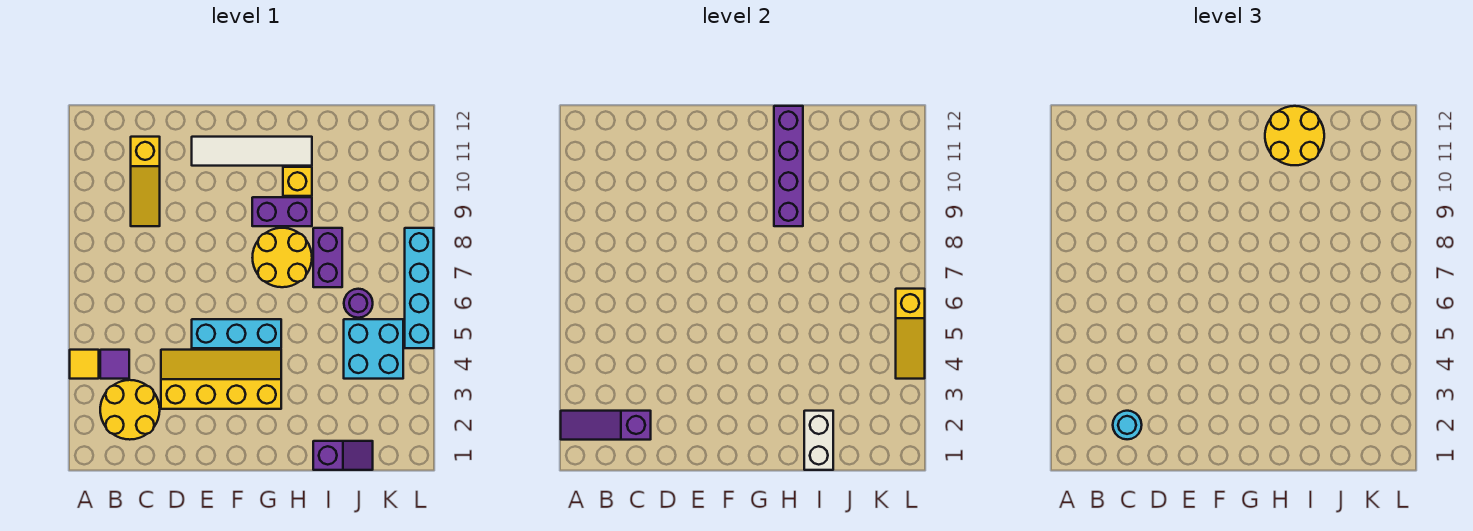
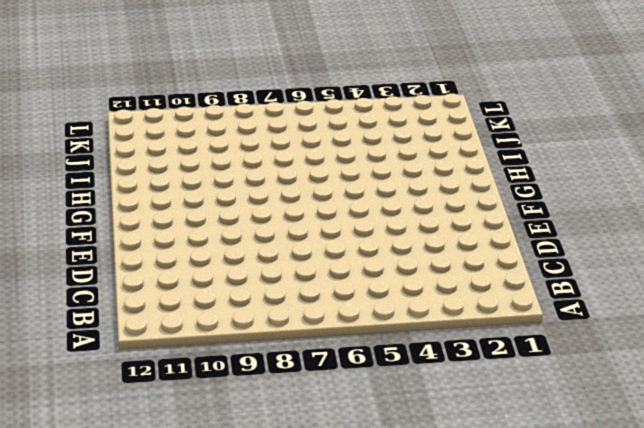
none -> yellow tile A4 level 1
none -> yellow round brick B2:C3 level 1
none -> purple tile B4 level 1

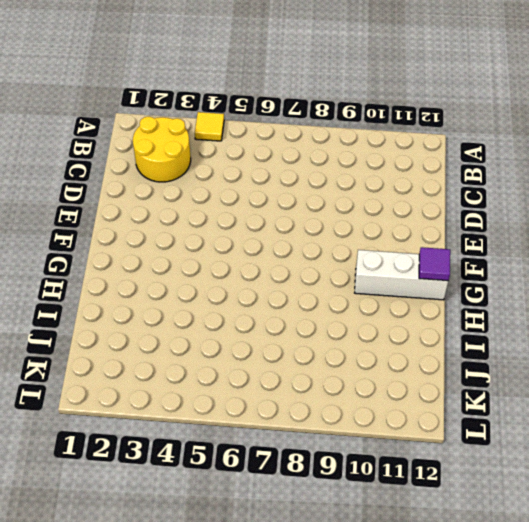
white brick G10:G12 level 1 -> white tile E11:H11 level 1
purple tile G12 level 2 -> purple tile B4 level 1
none -> yellow slope C9:C11 level 1 top 11
none -> yellow slope D3:G4 level 1 top 3
none -> cyan brick E5:G5 level 1

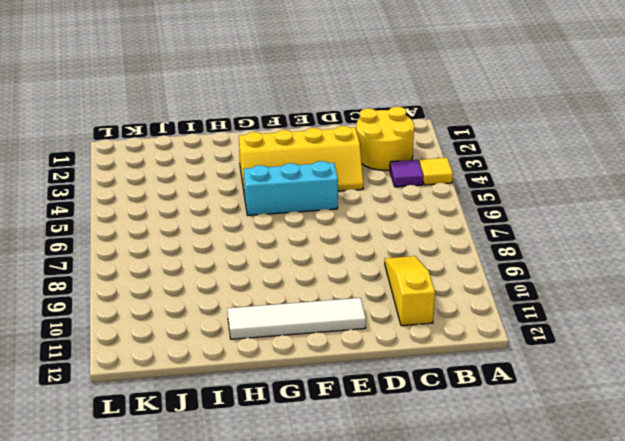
none -> yellow round brick G7:H8 level 1
none -> purple brick G9:H9 level 1
none -> yellow brick H10 level 1

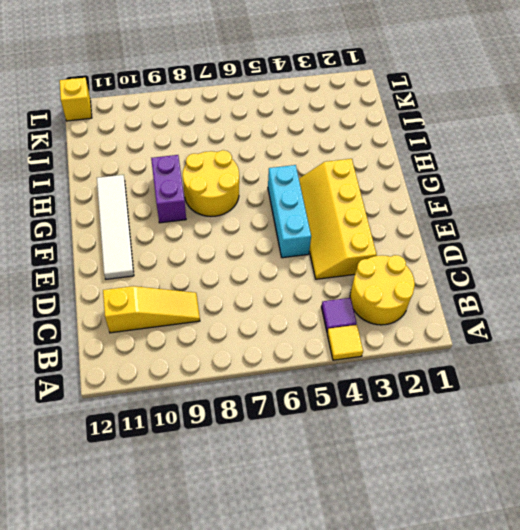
yellow brick L12 level 1 -> yellow brick H10 level 1
none -> purple slope I1:J1 level 1 top I
none -> purple brick I7:I8 level 1
none -> cyan brick J4:K5 level 1

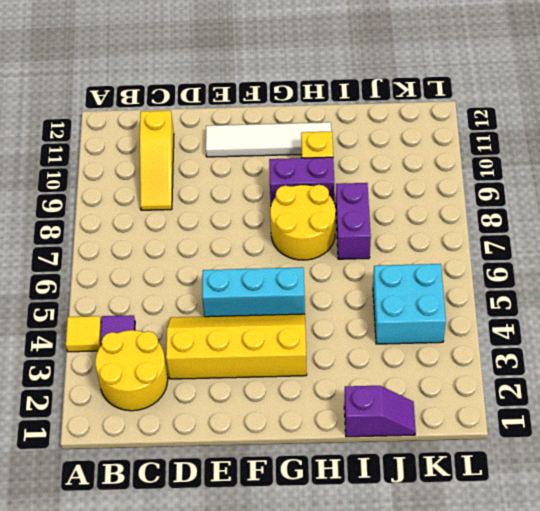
none -> purple round brick J6 level 1
none -> cyan brick L5:L8 level 1
none -> purple slope A2:C2 level 2 top C

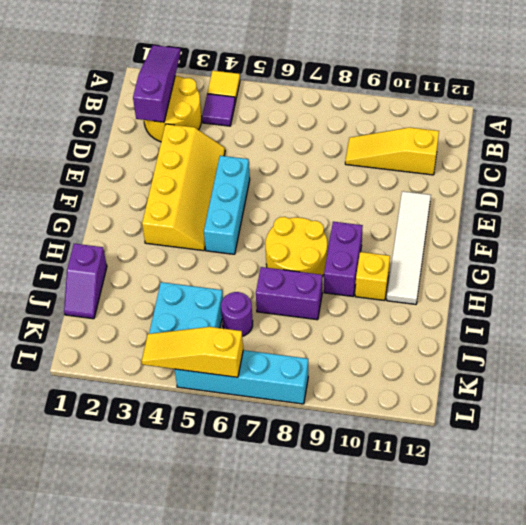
none -> purple brick H9:H12 level 2
none -> white brick I1:I2 level 2
none -> cyan round brick C2 level 3

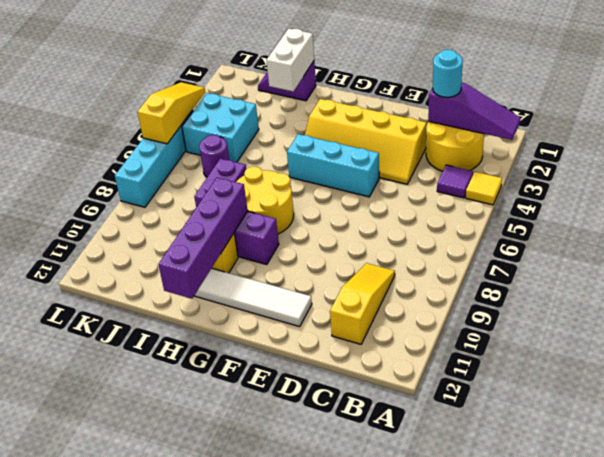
none -> yellow round brick H11:I12 level 3

